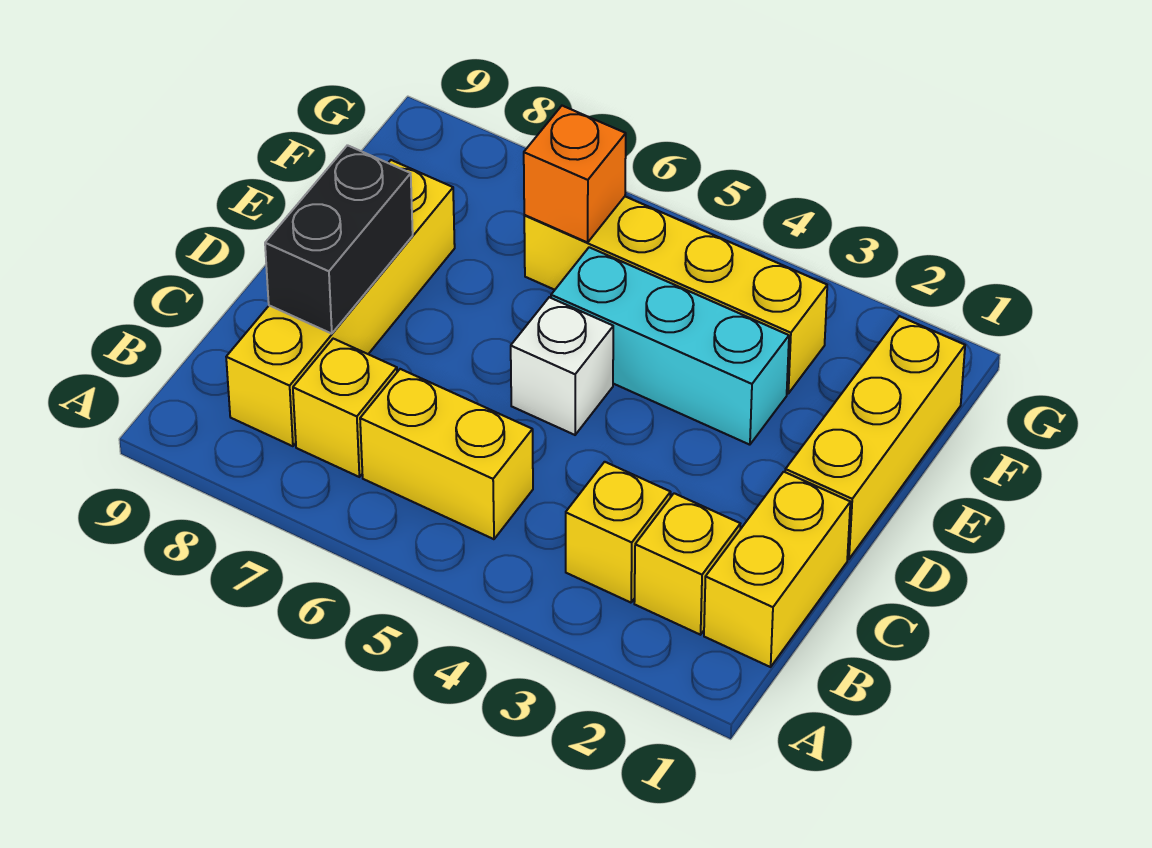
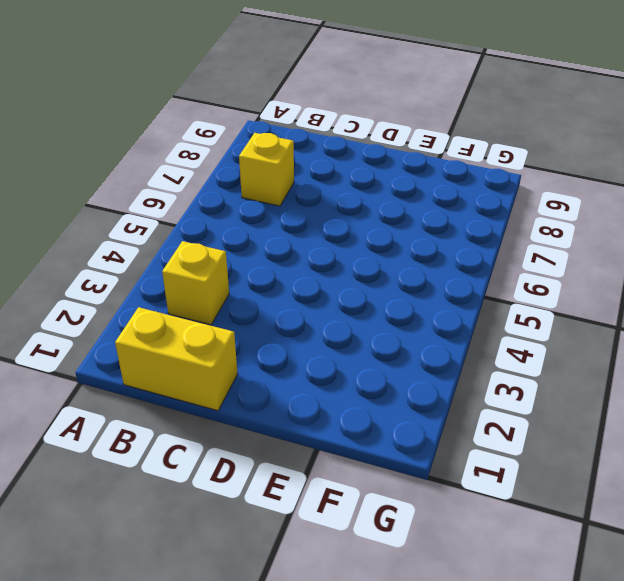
none -> yellow brick B2 level 1
none -> yellow brick B5:B6 level 1
none -> yellow brick B8:E8 level 1

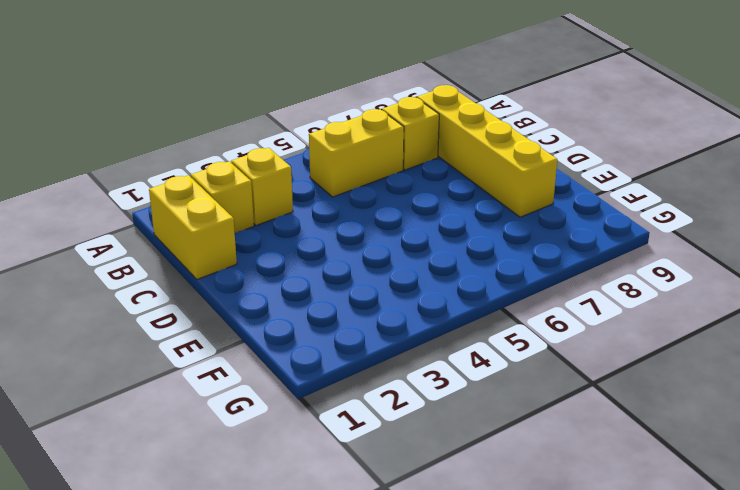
none -> yellow brick D1:F1 level 1
none -> white brick D5 level 1
none -> cyan brick E3:E5 level 1

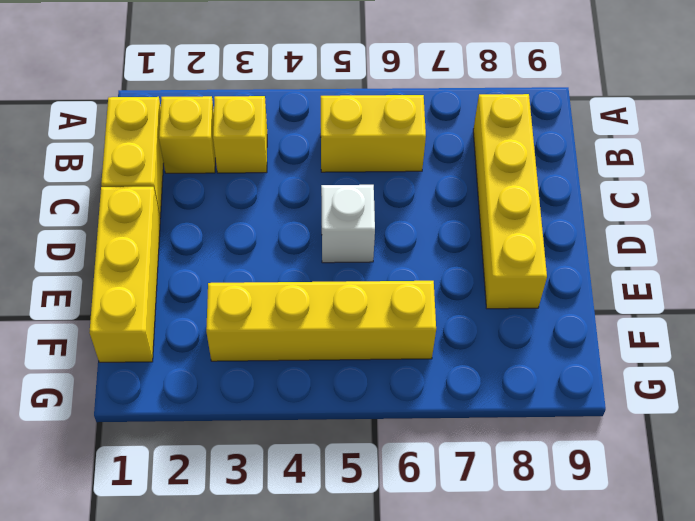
none -> yellow brick B7 level 1
none -> cyan brick E3:E5 level 1
none -> black brick C8:D8 level 2

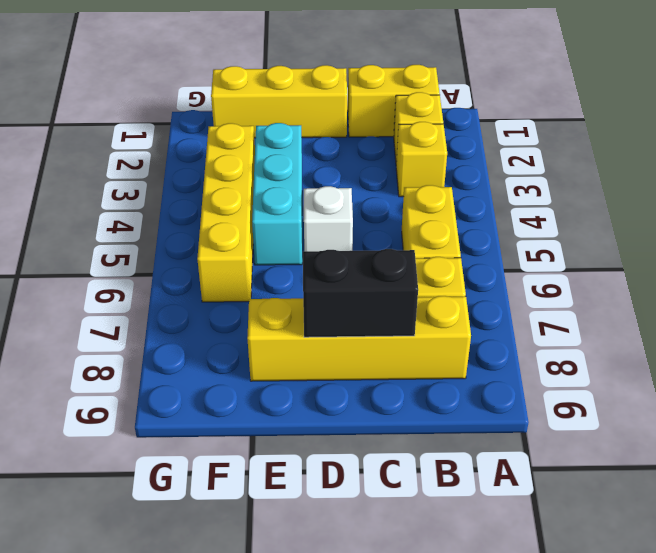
none -> orange brick F6 level 2

